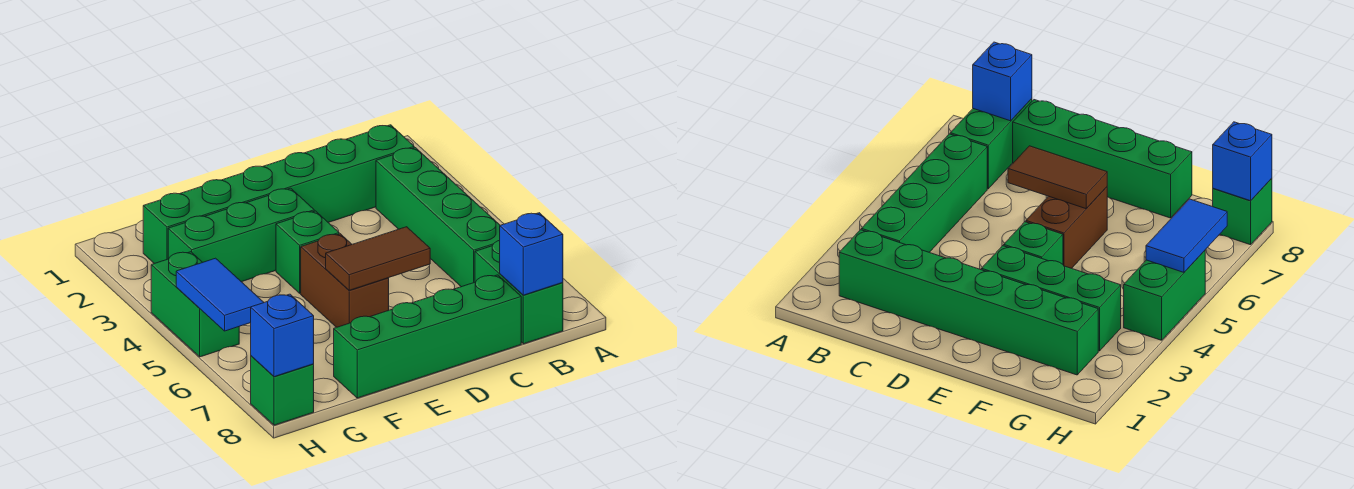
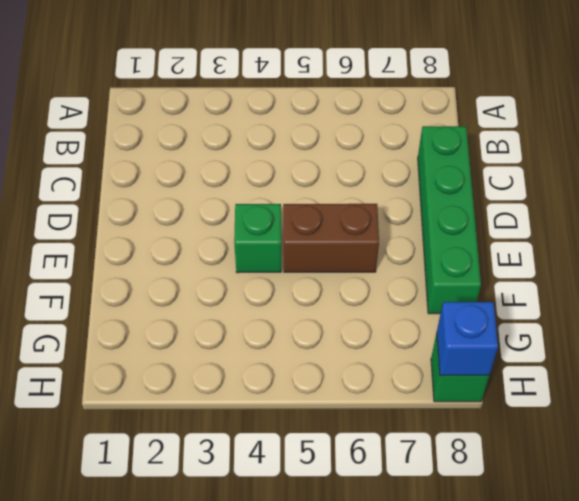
none -> green brick B2:G2 level 1
none -> green brick B3:B6 level 1
none -> green brick B7:B8 level 1

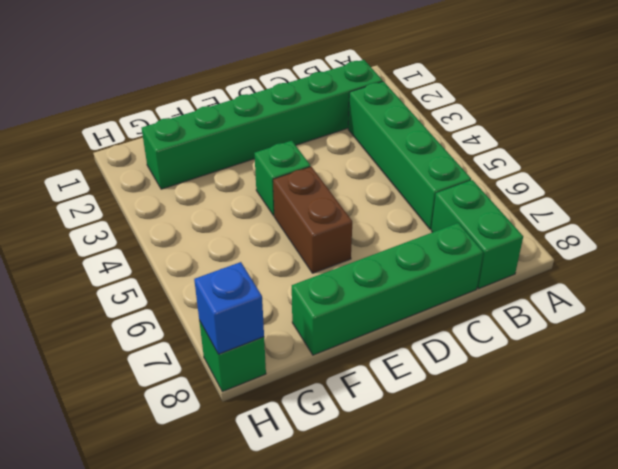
none -> green brick E3:G3 level 1
none -> green brick H4:H5 level 1
none -> blue brick B8 level 2

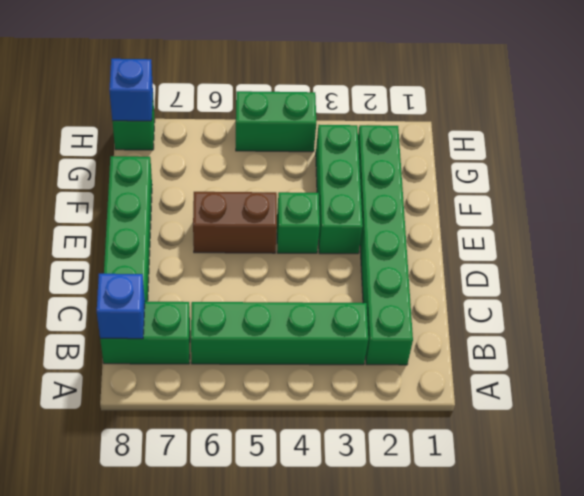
none -> brown tile D6:E6 level 2
none -> blue tile H5:H6 level 2

